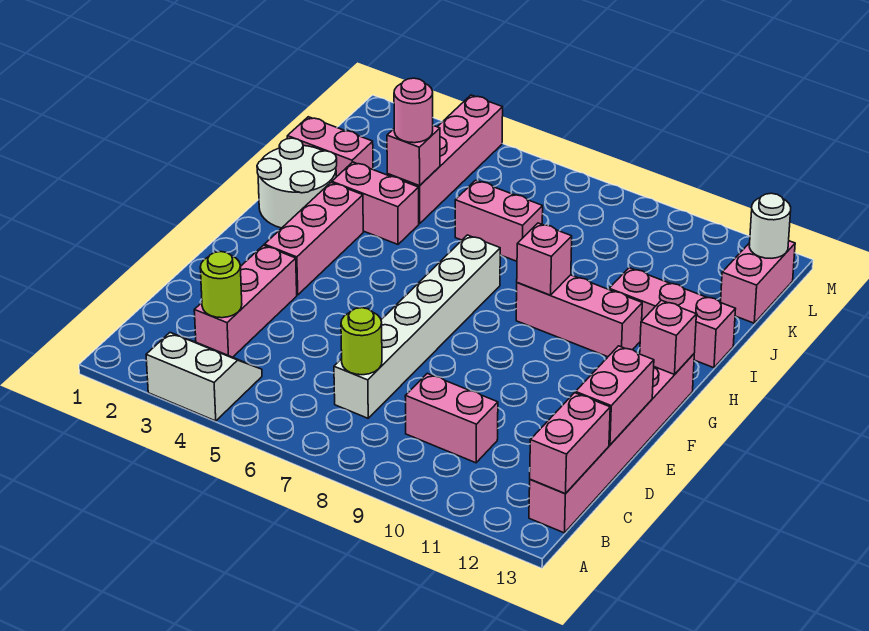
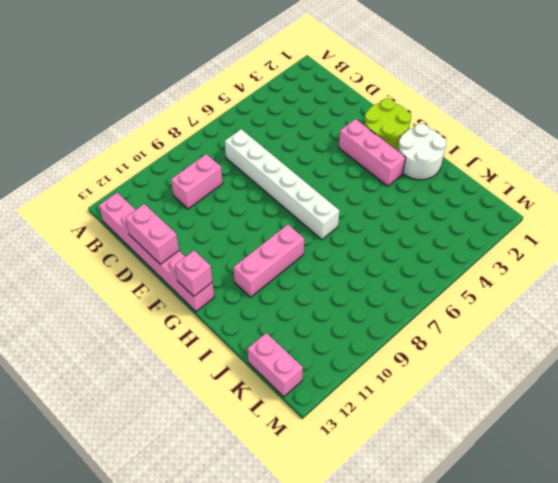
lime round brick F1:G2 level 1 -> none
none -> white slope A3:B4 level 1 top A
none -> pink brick C3:E3 level 1
none -> pink brick I3:I4 level 1

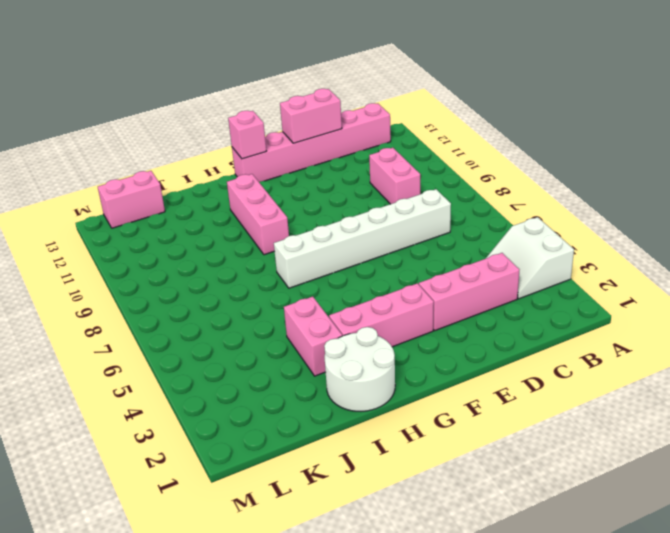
none -> pink brick I11:I13 level 1
none -> pink brick J1:J2 level 1
none -> pink brick J4:M4 level 1

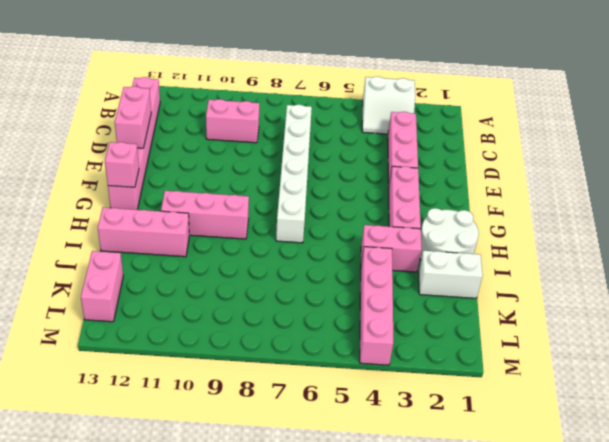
white brick J1:J2 level 1 -> pink brick J1:J2 level 1
none -> pink brick J6:J7 level 1
none -> pink brick B13:C13 level 2
none -> lime round brick C3 level 2

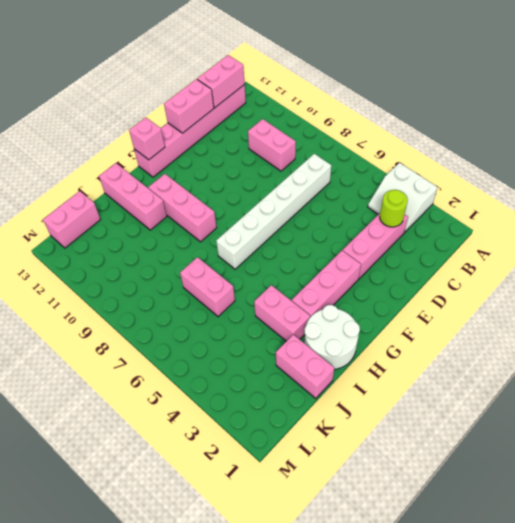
none -> pink brick J4:M4 level 1
none -> lime round brick C7 level 2
none -> pink brick H9 level 2

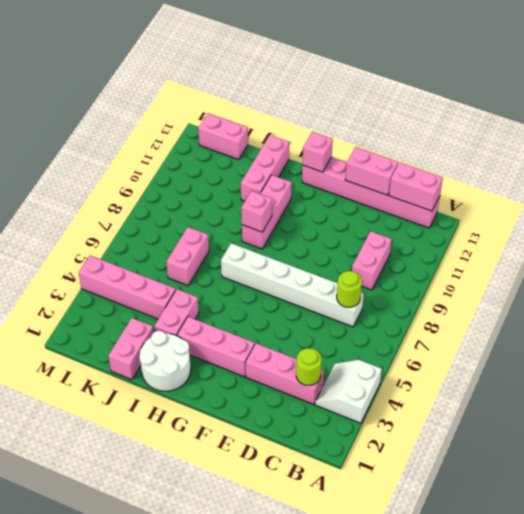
none -> pink brick J4 level 2
none -> white round brick L13 level 2
none -> pink round brick J4 level 3

